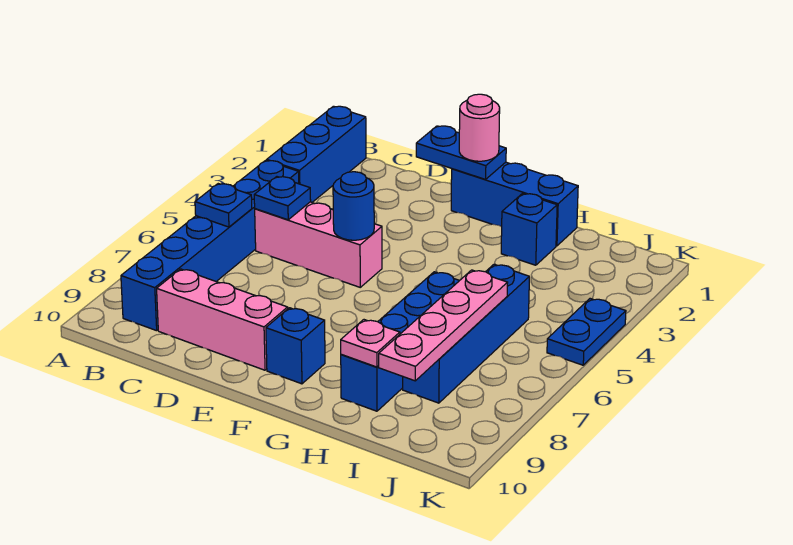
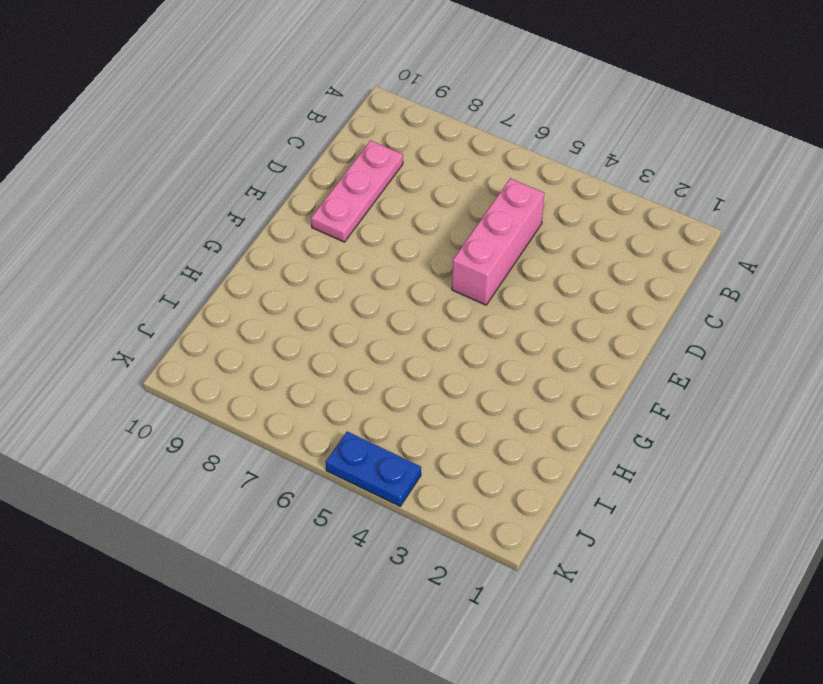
pink plate C9:E9 level 1 -> pink brick C9:E9 level 1
none -> blue brick B1:B3 level 1
none -> blue brick B4:B9 level 1
none -> blue brick F1:H1 level 1

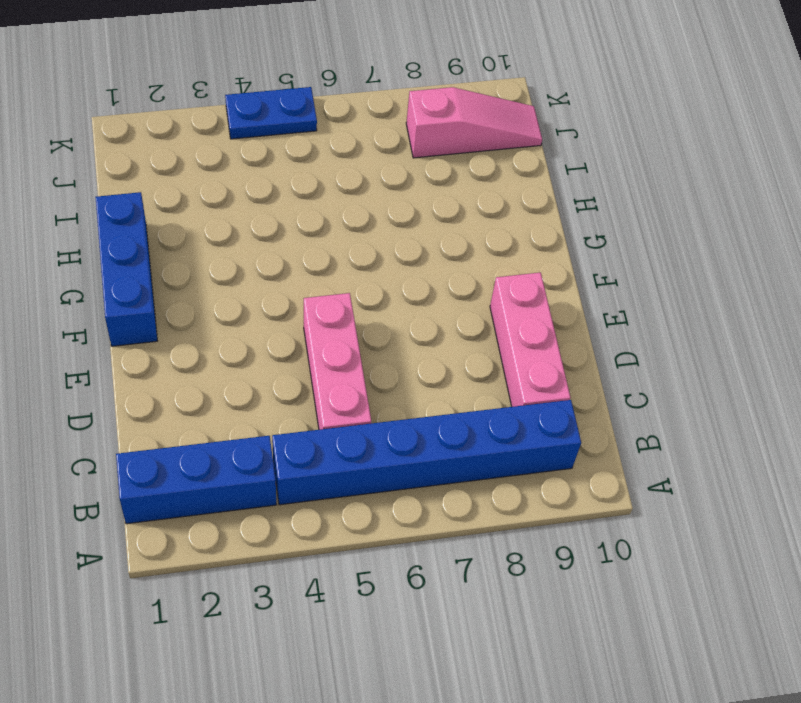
pink slope J8:J10 level 1 top 8 -> none
none -> blue brick F9 level 1
none -> blue brick H2 level 1
none -> blue brick H6:H9 level 1

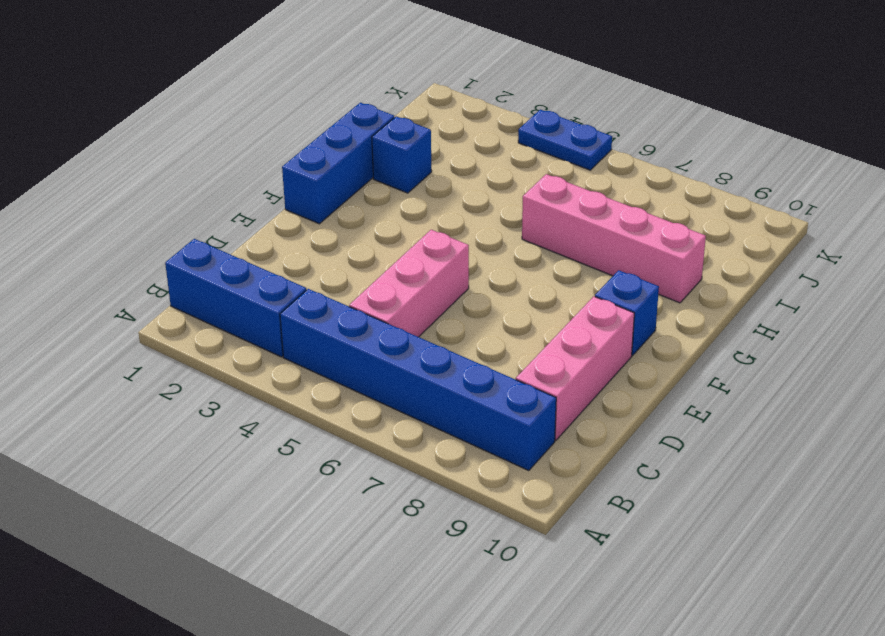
pink brick H6:H9 level 1 -> blue brick H6:H9 level 1
none -> blue brick I5:I8 level 1
none -> blue plate B6 level 2
none -> blue plate C5 level 2

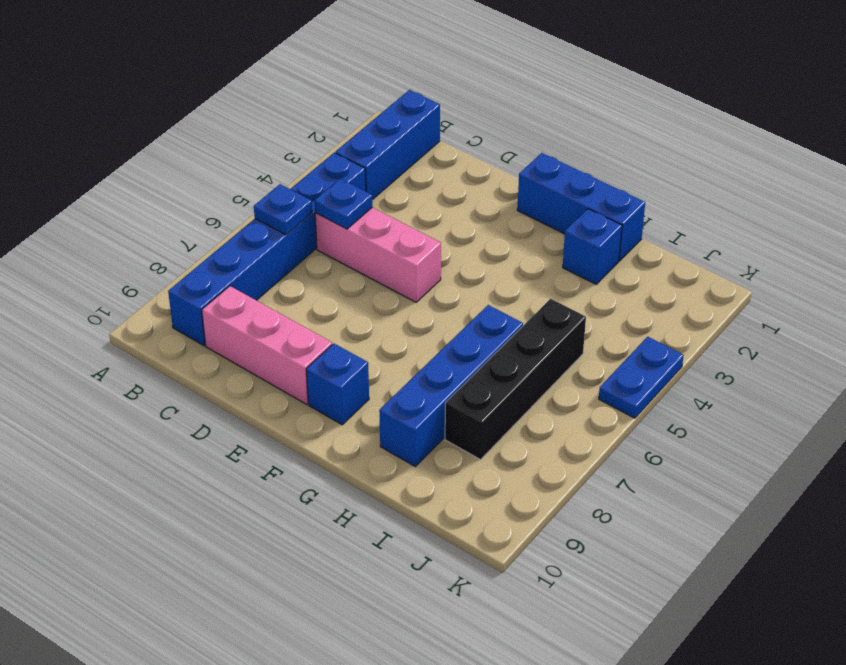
black brick I5:I8 level 1 -> blue brick I5:I8 level 1
none -> blue plate E1:F1 level 2
none -> blue round brick E5 level 2
none -> pink plate H9 level 2

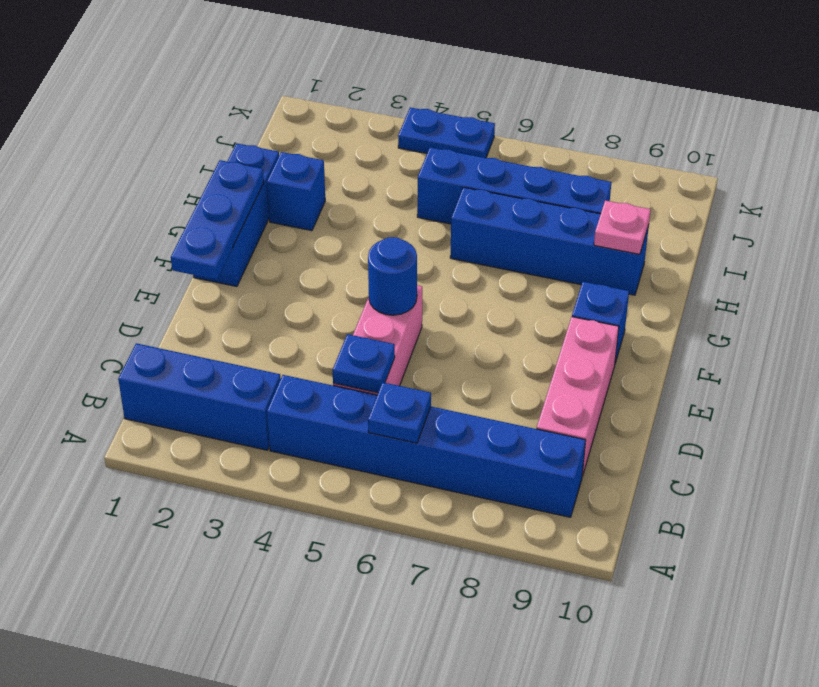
blue plate E1:G1 level 2 -> blue plate E1:F1 level 2
none -> pink plate I6:I9 level 2
none -> pink round brick F1 level 3

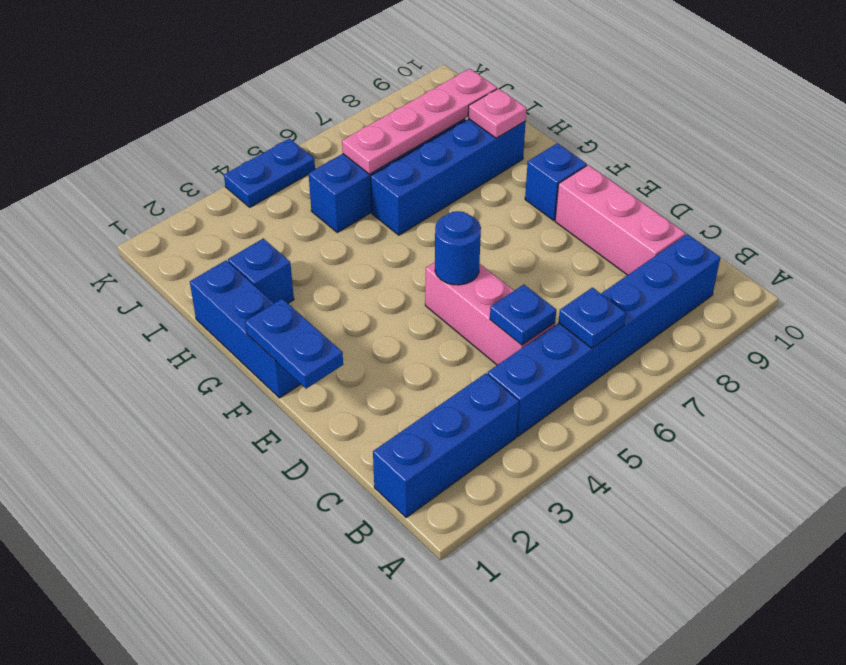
none -> pink round brick F1 level 3

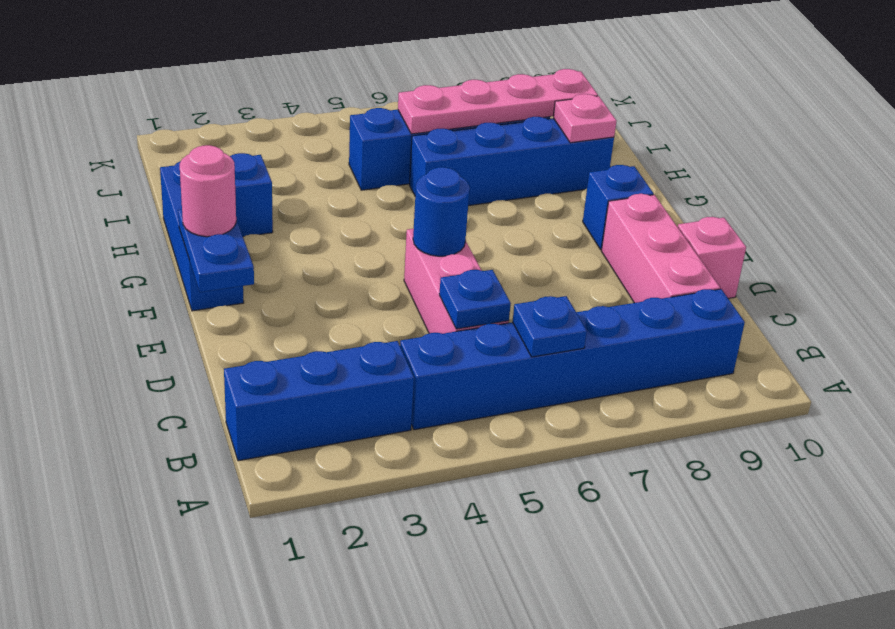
pink brick D10 level 1 -> none
none -> blue plate K4:K5 level 1

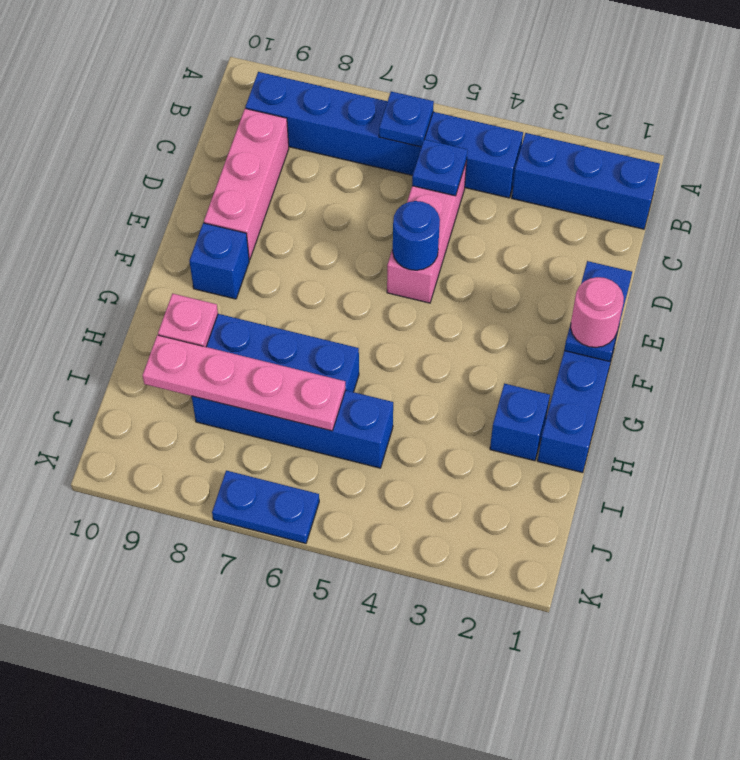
blue plate K6:K7 level 1 -> blue plate K4:K5 level 1

